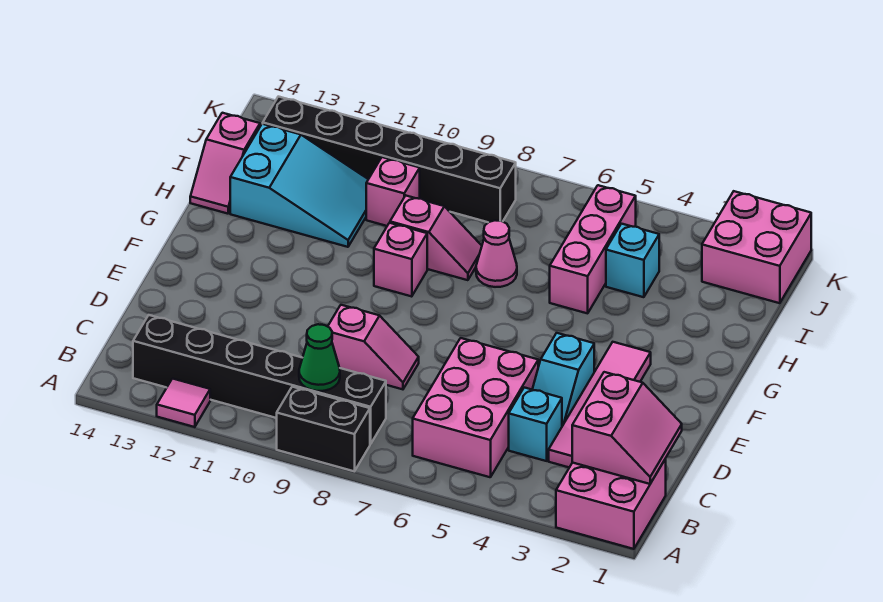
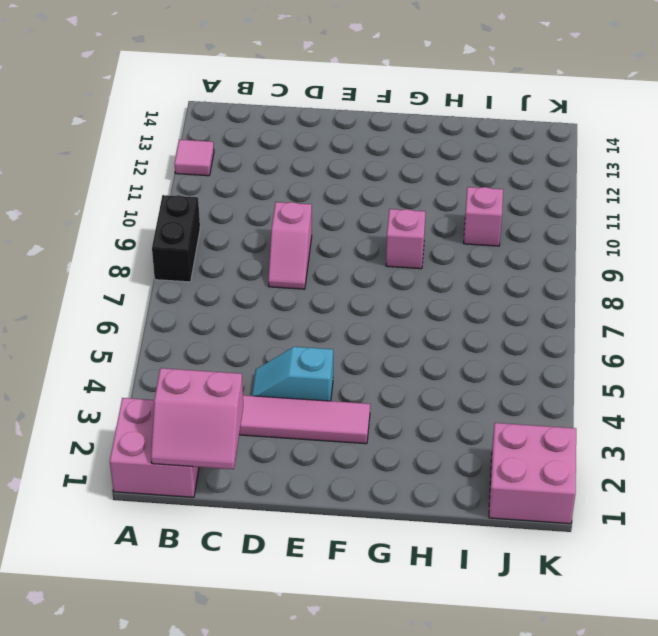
none -> pink brick B5:D6 level 1
none -> black brick B8:B13 level 1
none -> cyan brick C4 level 1

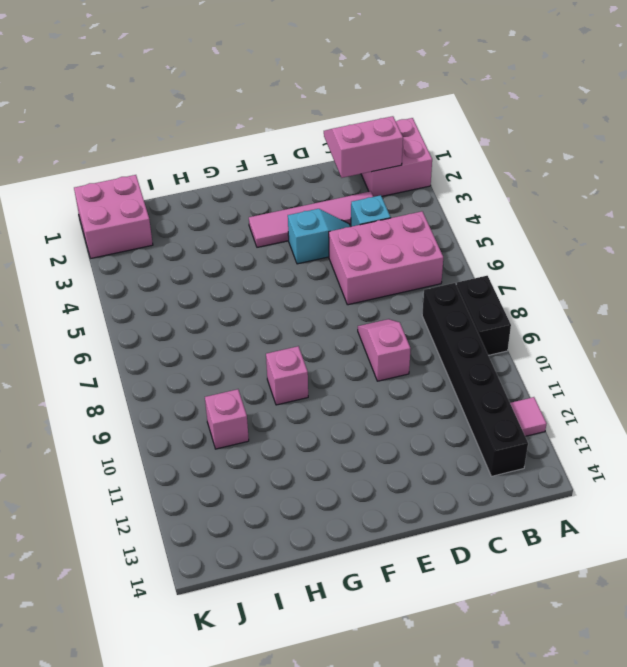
none -> pink brick H5:J5 level 1
none -> pink cone H7 level 1
none -> pink slope H8:H9 level 1 top 9

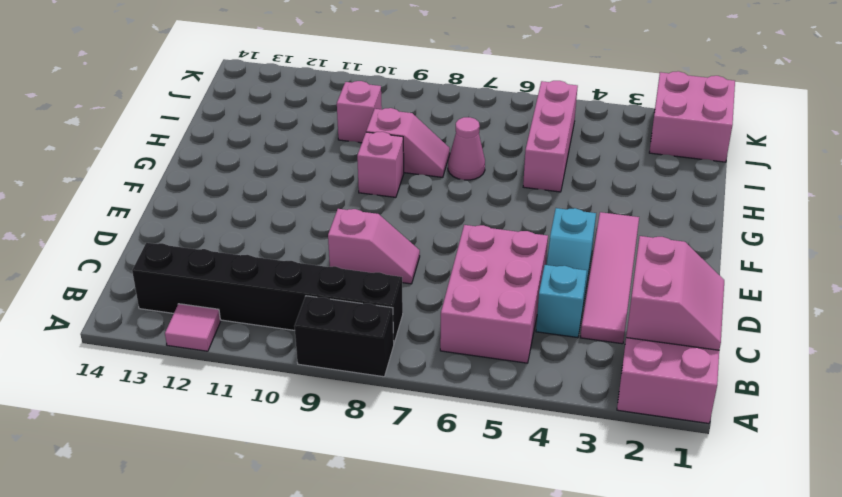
none -> cyan slope H11:I13 level 1 top 13
none -> pink slope H14:I14 level 1 top I
none -> cyan brick I4 level 1

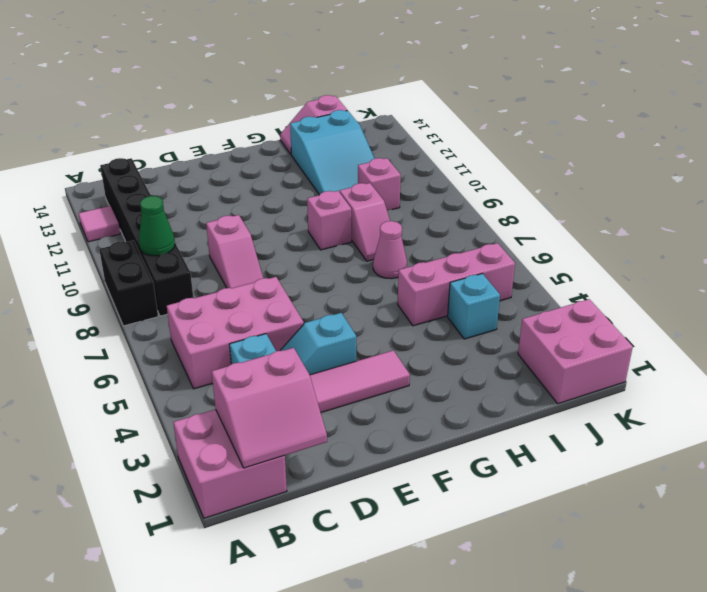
none -> black brick J8:J13 level 1

